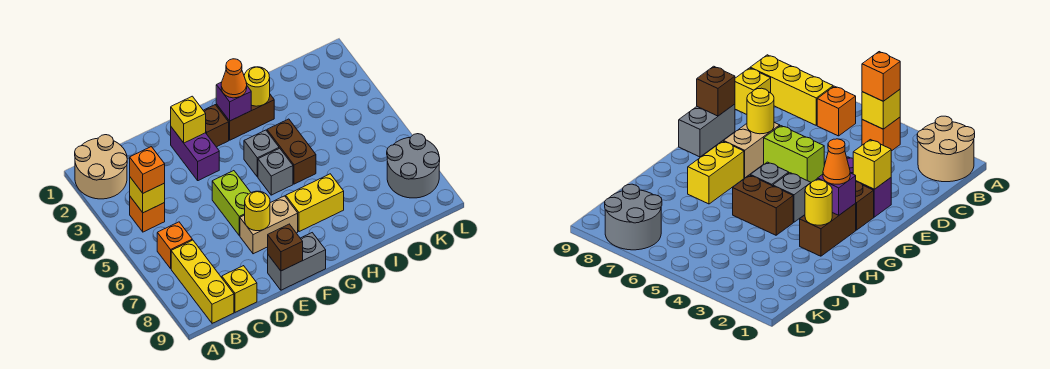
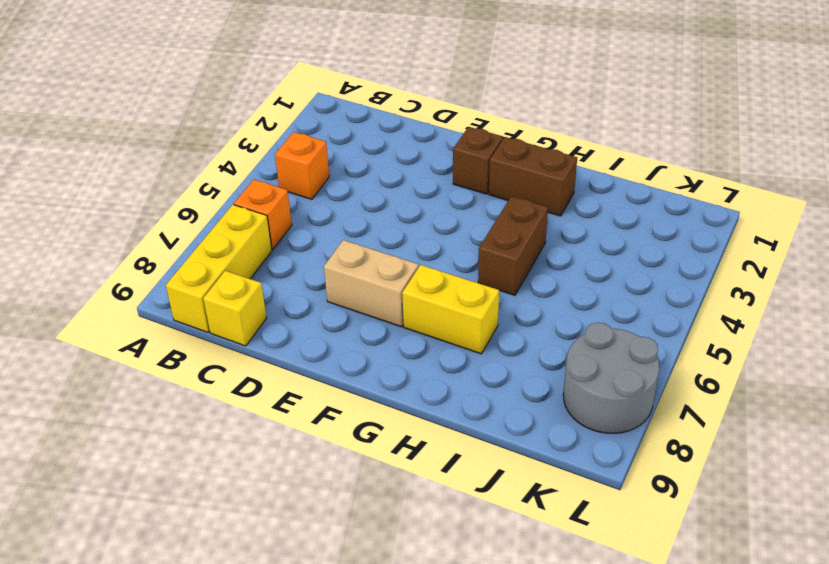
none -> tan round brick A1:B2 level 1
none -> purple brick E2:E3 level 1
none -> lime brick E5:E6 level 1

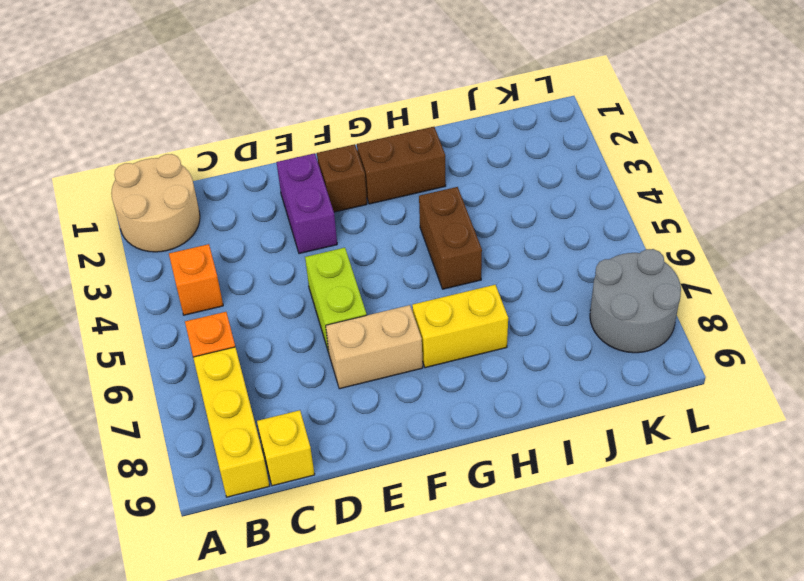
none -> grey brick E9:F9 level 1
none -> grey brick G4 level 1
none -> grey brick G5 level 1

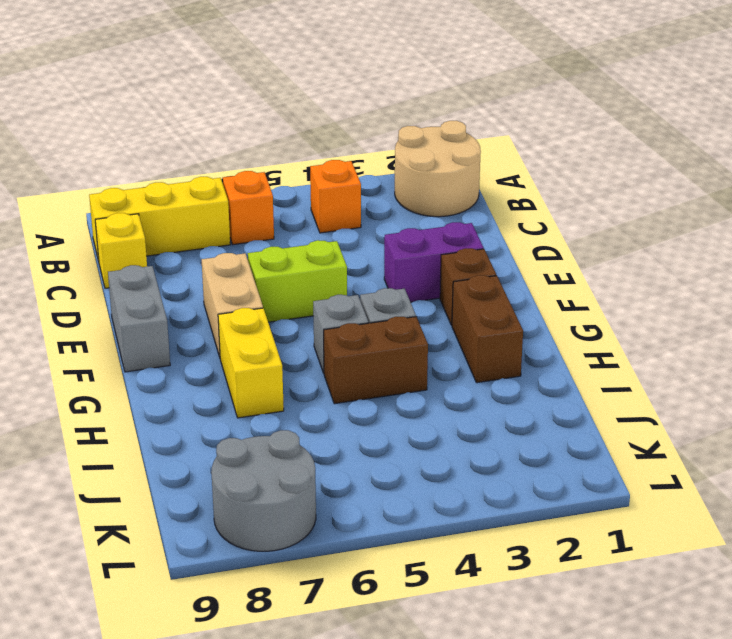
none -> yellow brick B4 level 2
none -> yellow brick E2 level 2
none -> yellow round brick E7 level 2

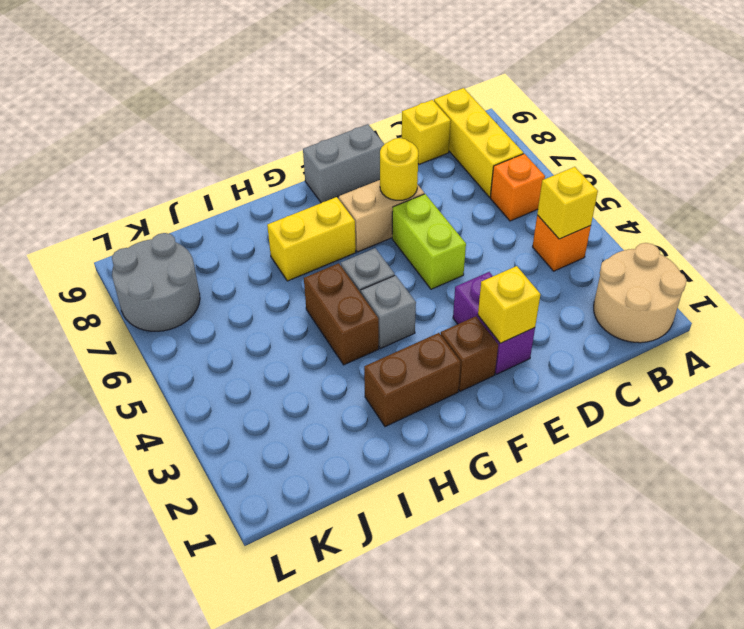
none -> brown brick E9 level 2
none -> purple brick G2 level 2
none -> yellow round brick H2 level 2

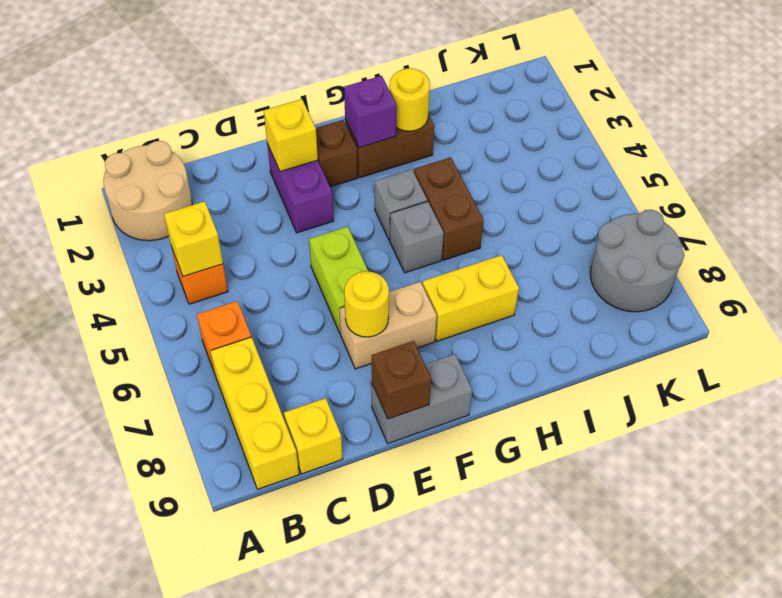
none -> orange brick B4 level 3
none -> orange cone G2 level 3

